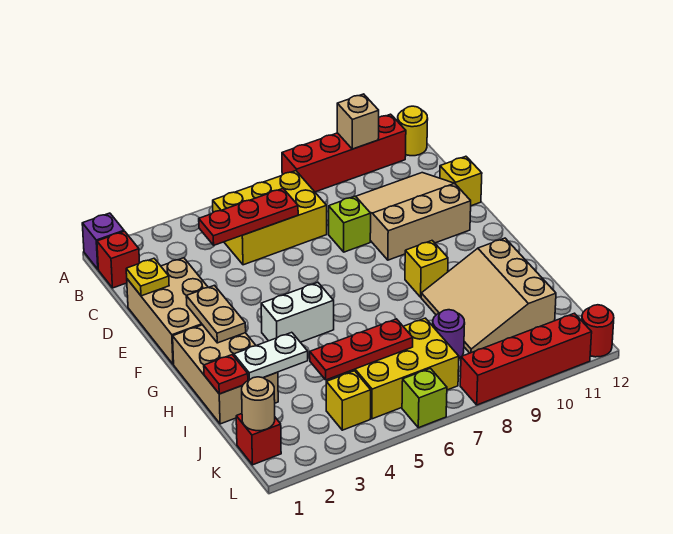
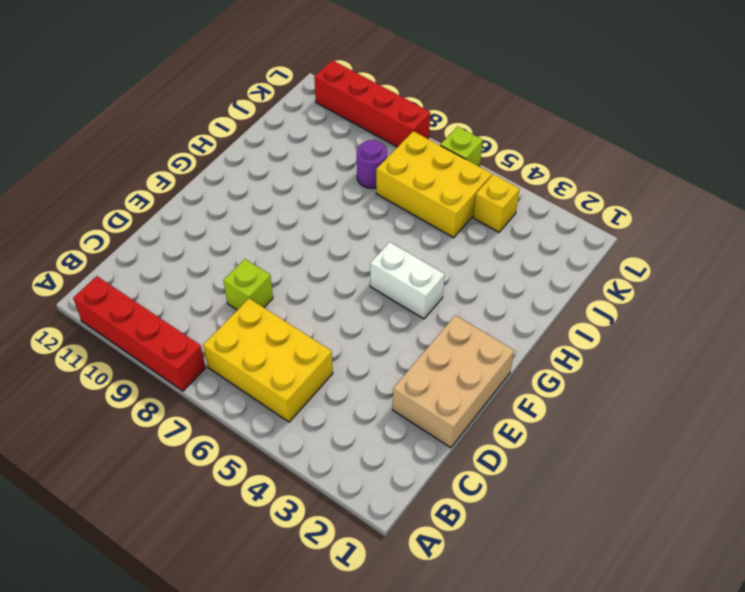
none -> purple brick A1 level 1
none -> yellow round brick A12 level 1
none -> red brick B1 level 1

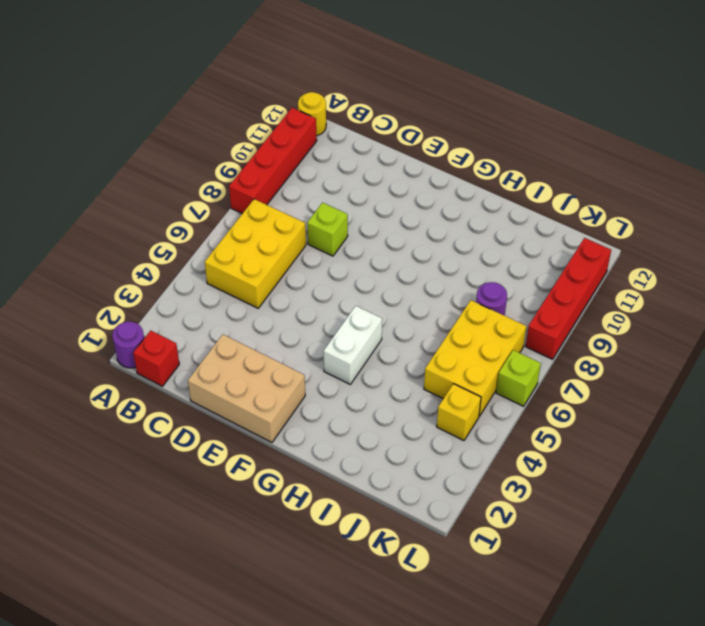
purple round brick A1 level 1 -> purple brick A1 level 1
none -> tan slope C9:E11 level 1 top E
none -> yellow brick D12 level 1
none -> tan brick G1:I2 level 1

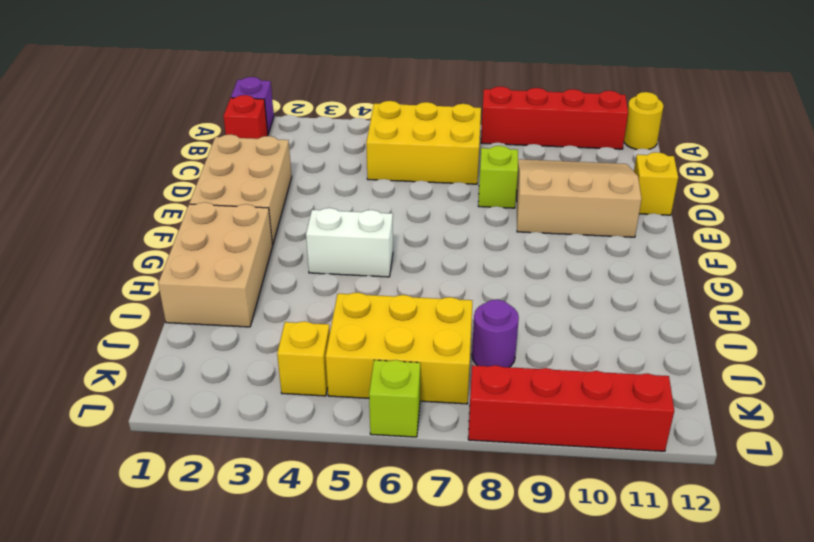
none -> yellow brick G9 level 1
none -> tan slope H9:J11 level 1 top 11
none -> red brick K1 level 1

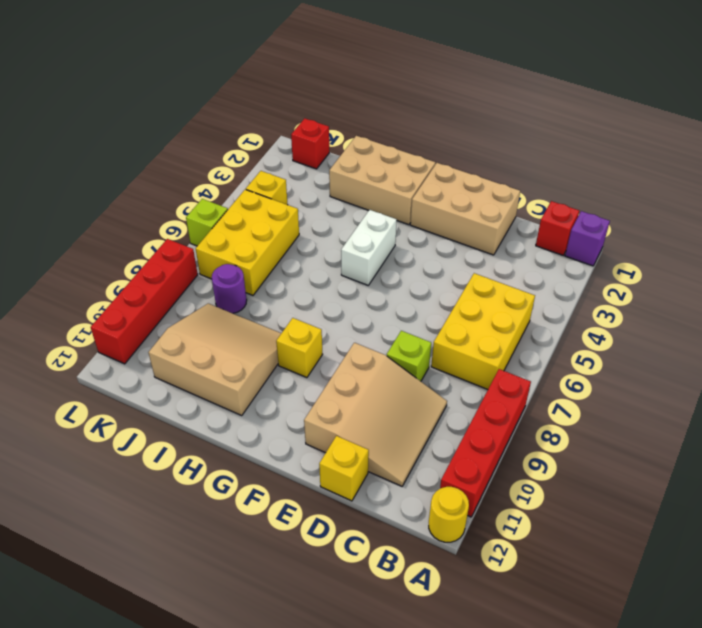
none -> red round brick L12 level 1
none -> tan brick A10 level 2
none -> red plate C4:C6 level 2

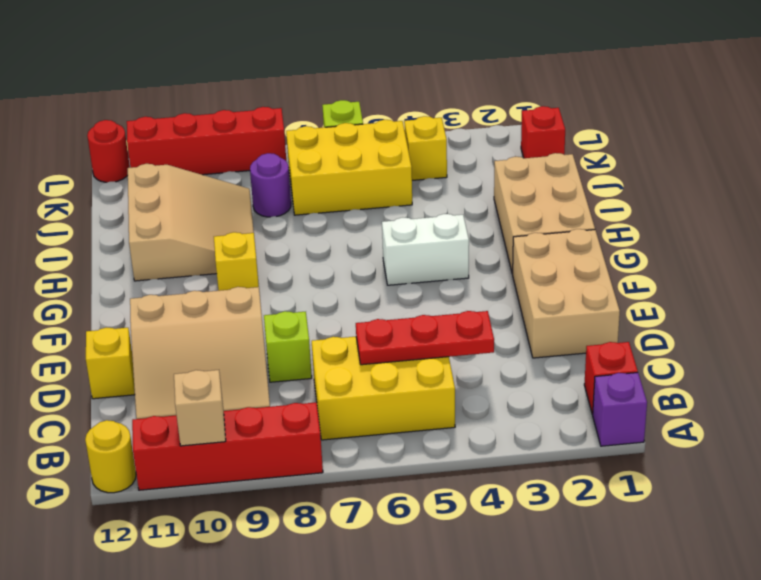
none -> yellow plate D1 level 2
none -> tan plate F2:G2 level 2
none -> red plate I1 level 2

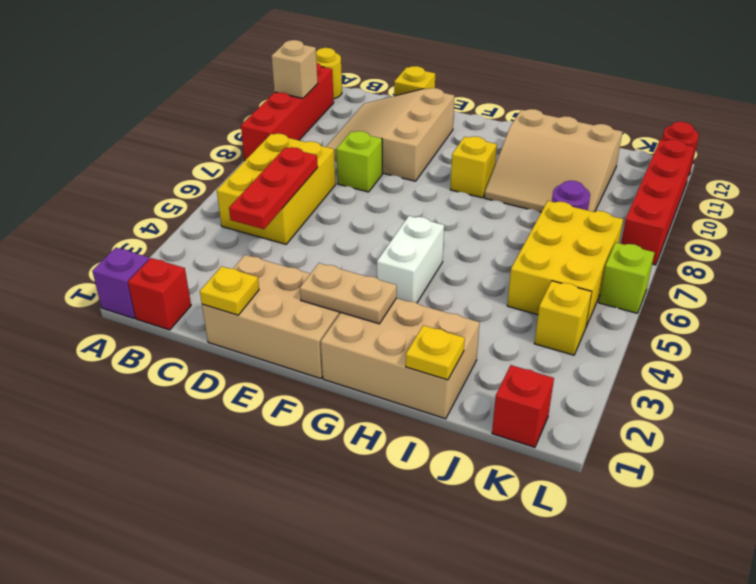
yellow plate I1 level 2 -> red plate I1 level 2
none -> white plate I2:I3 level 2
none -> red plate J4:J6 level 2
none -> tan round brick K1 level 2

